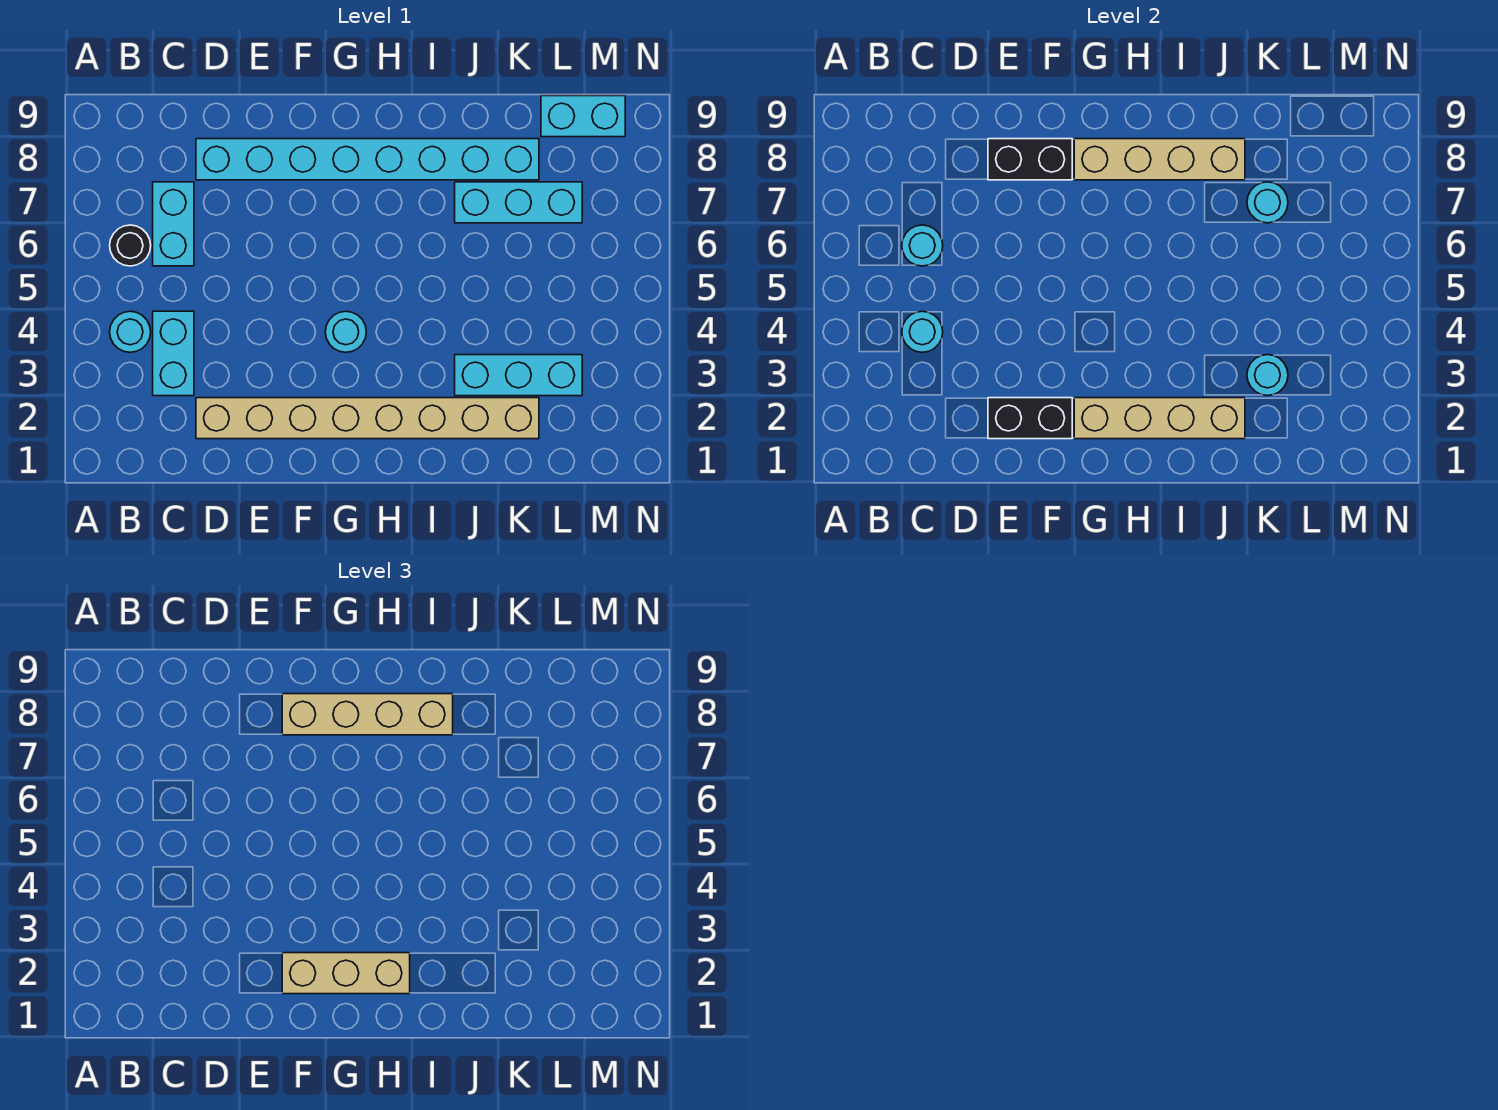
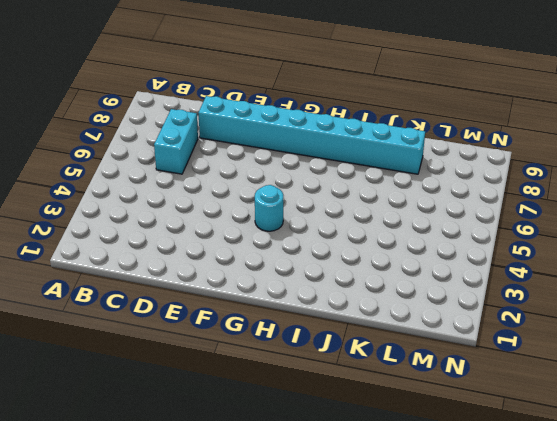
none -> cyan round brick B4 level 1
none -> black round brick B6 level 1
none -> cyan brick C3:C4 level 1

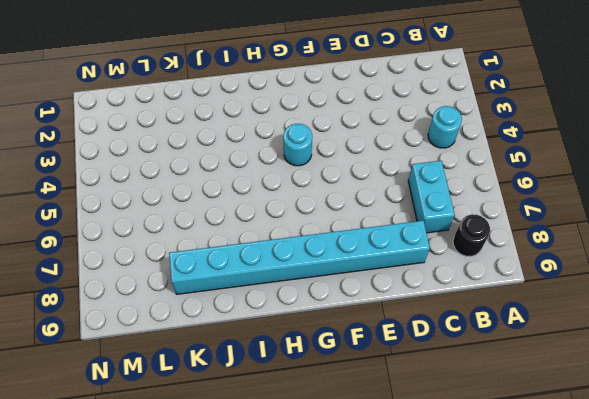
black round brick B8 level 1 -> black round brick B6 level 1
none -> cyan brick C3:C4 level 1
none -> tan brick D2:K2 level 1
none -> cyan brick J3:L3 level 1

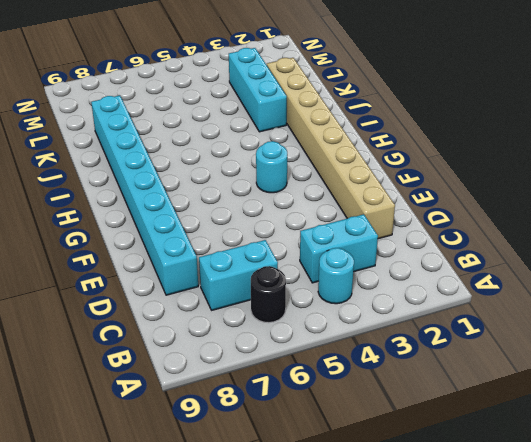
none -> cyan brick J7:L7 level 1
none -> cyan brick L9:M9 level 1
none -> cyan round brick C4 level 2

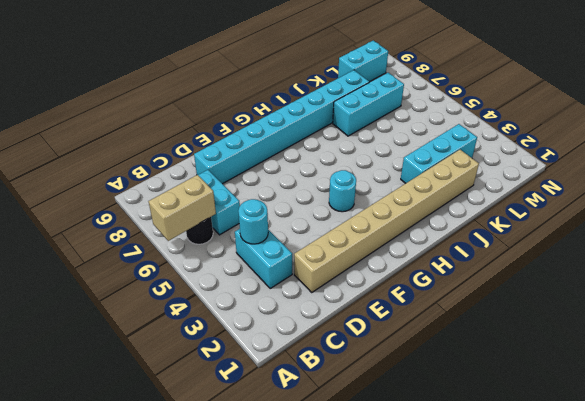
tan brick A6:B6 level 2 -> none
none -> cyan round brick B4 level 1
none -> cyan round brick C6 level 2
none -> black brick E2:F2 level 2

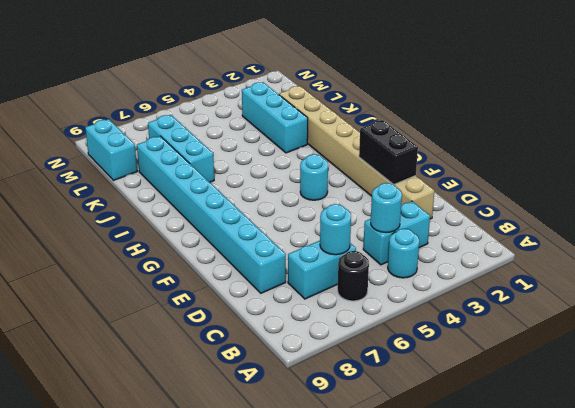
none -> black brick E8:F8 level 2
none -> tan brick G2:J2 level 2
none -> tan brick G8:J8 level 2

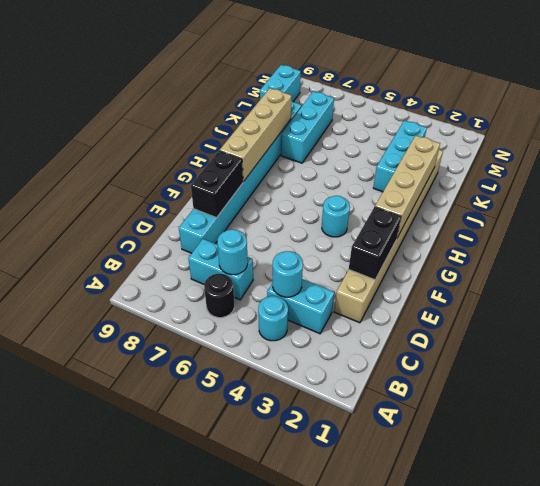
none -> cyan round brick K3 level 2
none -> cyan round brick K7 level 2
none -> tan brick F2:H2 level 3

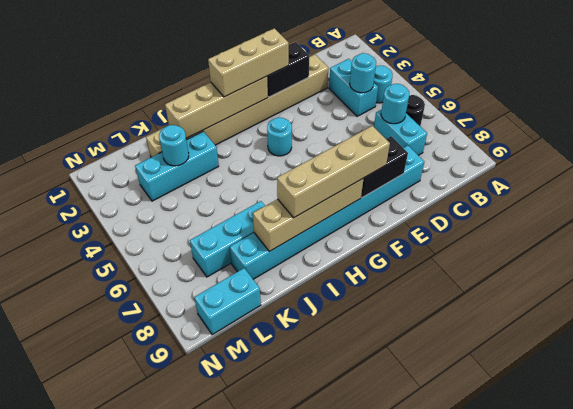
none -> cyan round brick K7 level 2

